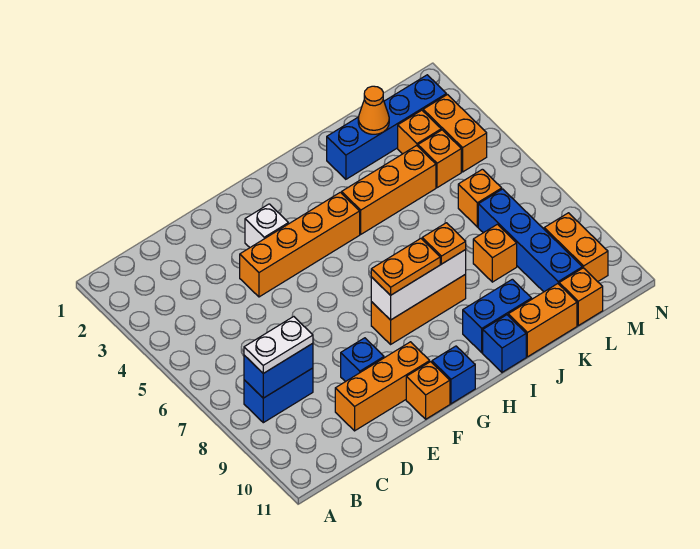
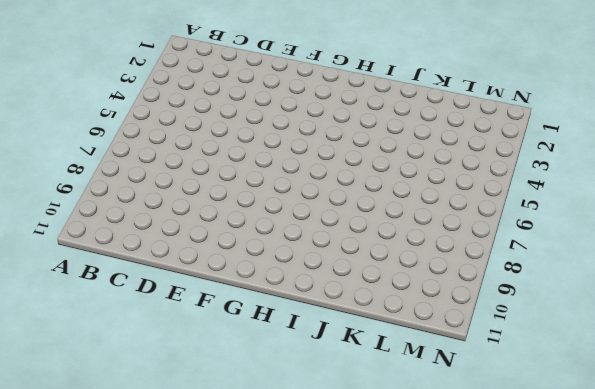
none -> blue brick B8:C8 level 1
none -> orange brick D10:F10 level 1
none -> orange brick E4:H4 level 1

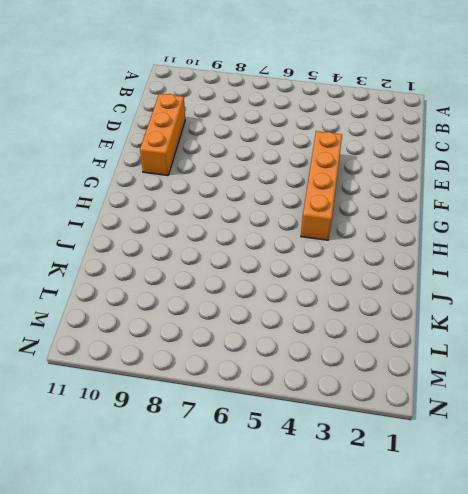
none -> blue brick B8:C8 level 1
none -> blue brick E9 level 1
none -> white brick F3 level 1

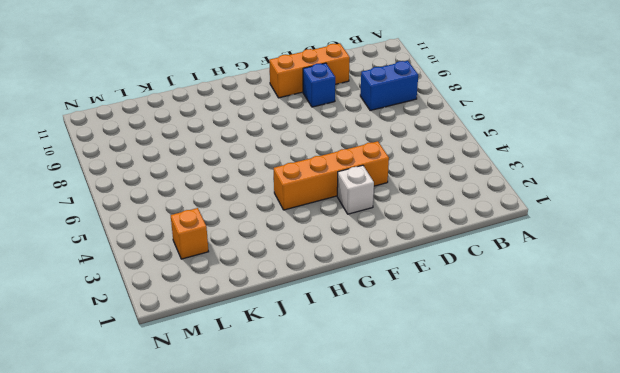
none -> orange brick F11 level 1
none -> orange brick G8:I8 level 1
none -> blue brick G11 level 1

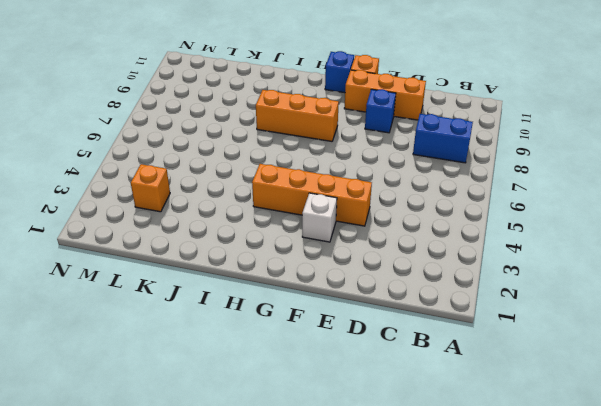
none -> orange brick I4:K4 level 1
none -> blue brick I10:J10 level 1
none -> blue brick I11 level 1

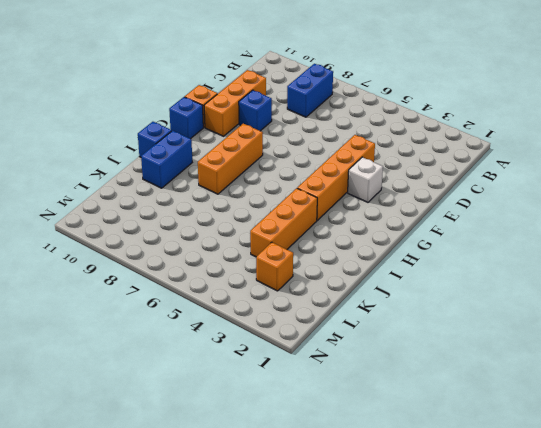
none -> blue brick J2:M2 level 1
none -> orange brick J11:K11 level 1
none -> orange brick K8 level 1

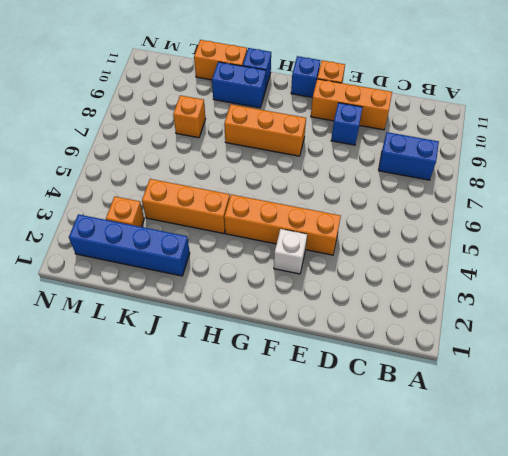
none -> orange brick L4 level 1
none -> orange brick L6 level 1
none -> blue brick L7:L10 level 1

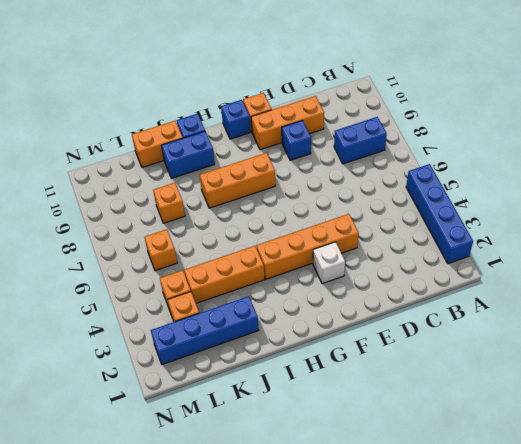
blue brick A2:A5 level 1 -> blue brick L7:L10 level 1
none -> orange brick L11 level 1
none -> orange brick M3:M4 level 1
none -> orange brick M9:M10 level 1

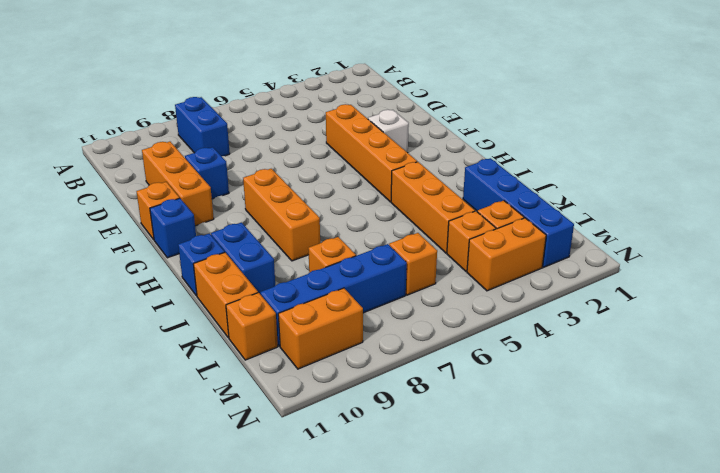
none -> blue brick B8:C8 level 2
none -> white brick G8:I8 level 2
none -> orange cone K2 level 2

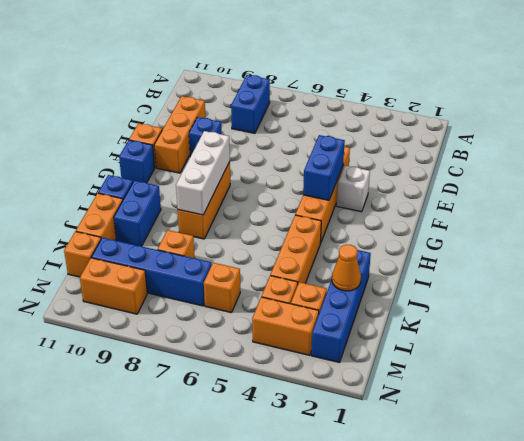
blue brick F4:G4 level 2 -> blue brick B8:C8 level 2
none -> white plate B8:C8 level 3
none -> orange plate G8:H8 level 3
none -> orange plate I8 level 3

